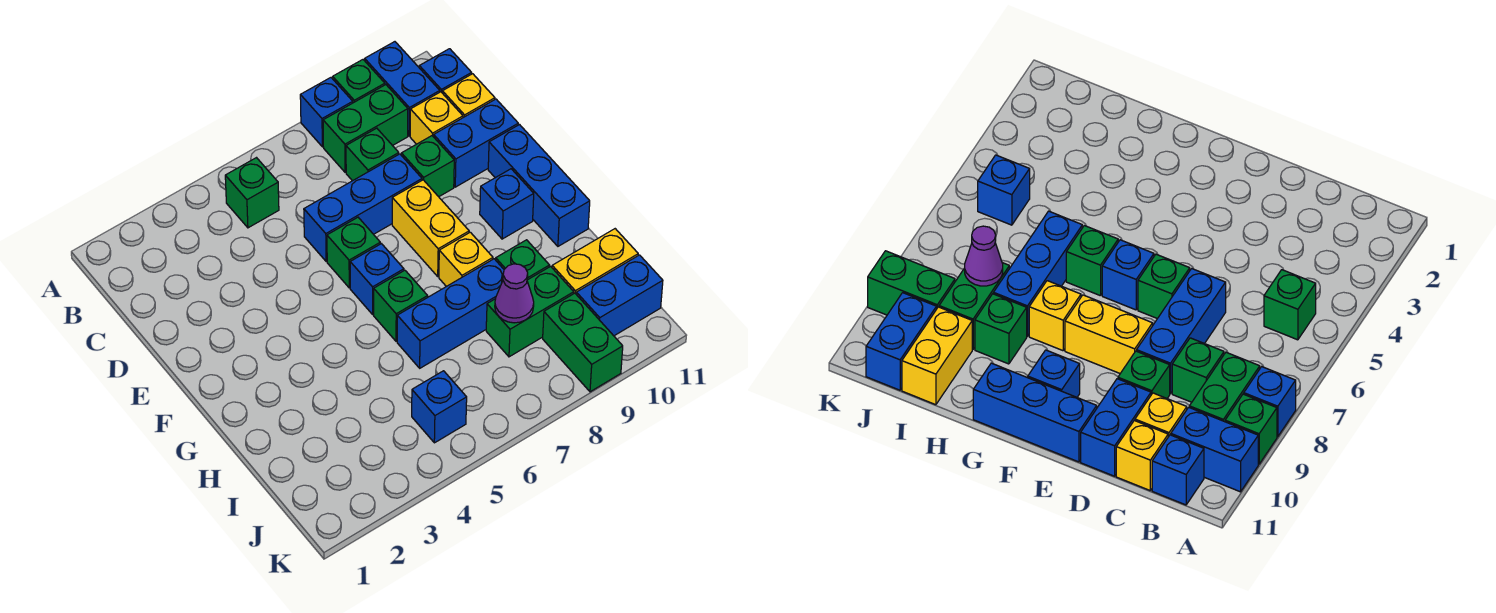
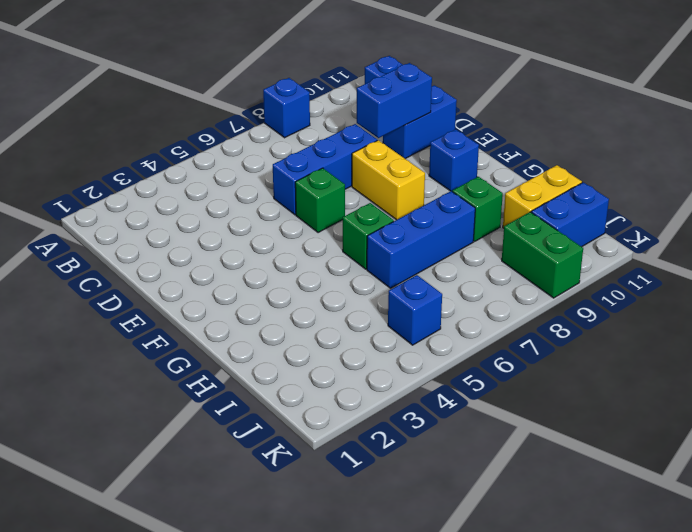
blue brick D9:D10 level 2 -> blue brick A10:B10 level 1
none -> green brick A9 level 1
none -> green brick B5 level 1
none -> green brick B8:B9 level 1

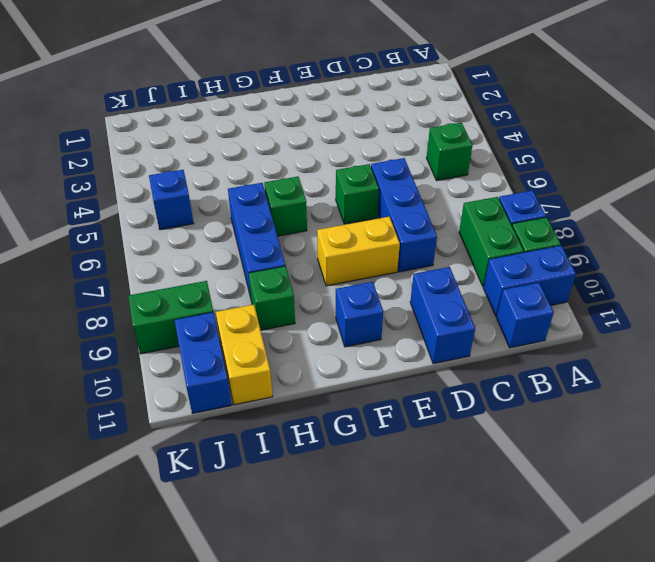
none -> green brick C8 level 1
none -> yellow brick C10 level 1
none -> yellow brick C11 level 1

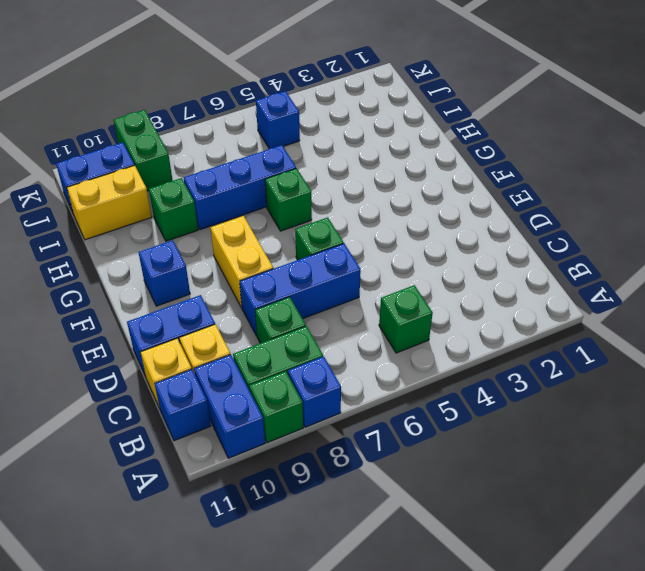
none -> green brick D9 level 1
none -> blue brick E11:G11 level 1
none -> blue brick F6 level 1

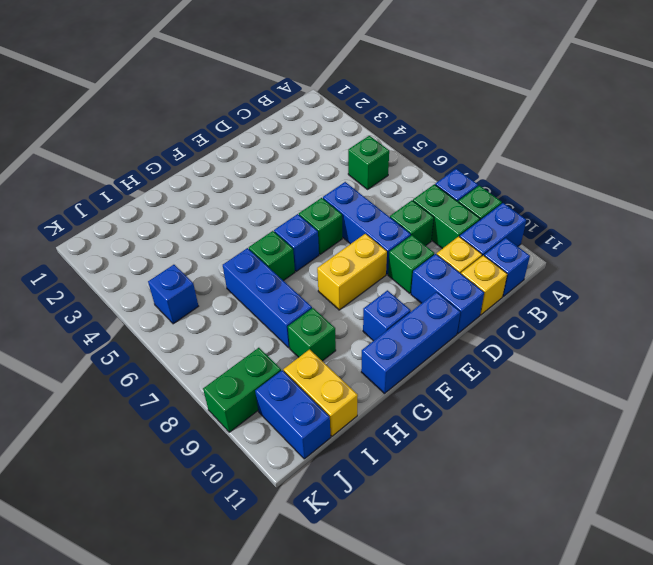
none -> yellow brick G8 level 1
none -> green brick I8:I9 level 1
none -> purple cone I8 level 2

